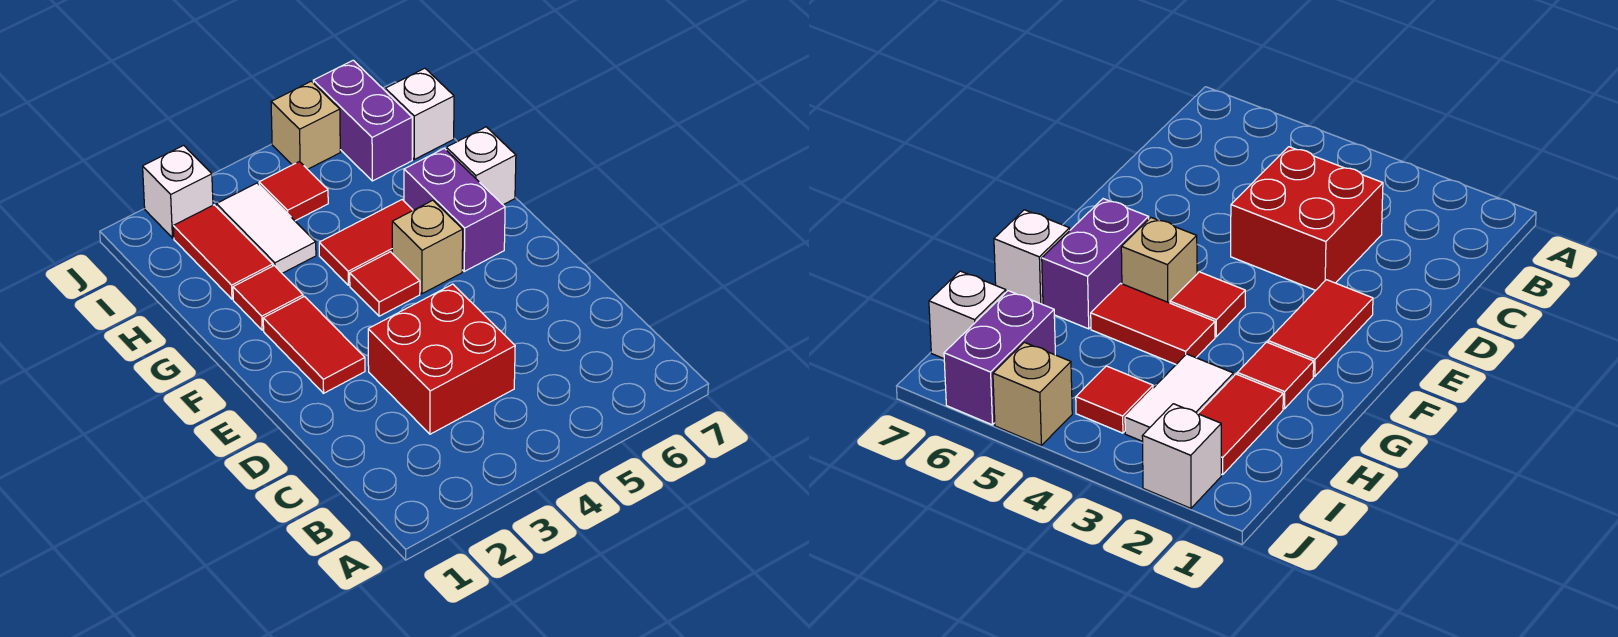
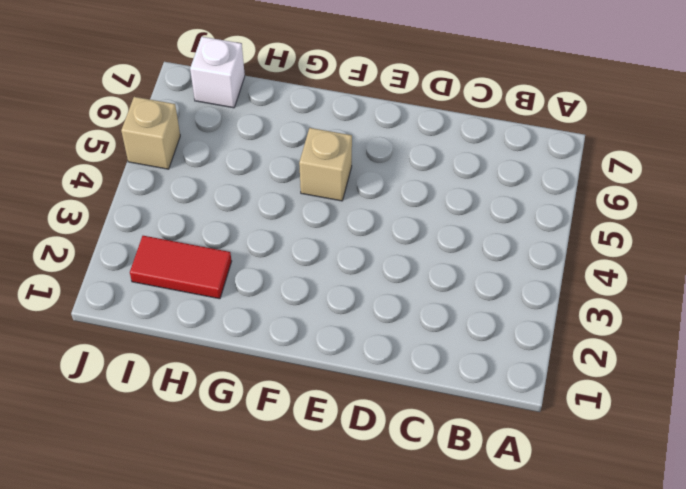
none -> red brick C3:D4 level 1
none -> red tile E2:F2 level 1
none -> red tile F4 level 1

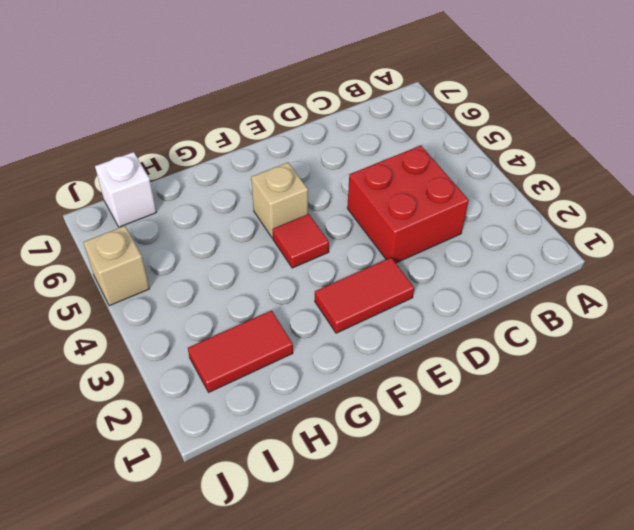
none -> purple brick F6:G6 level 1
none -> red tile G2 level 1
none -> red tile G4:G5 level 1

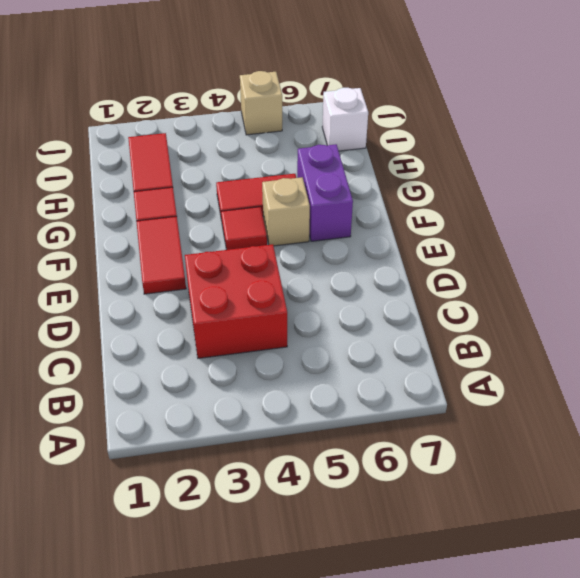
none -> white brick G7 level 1
none -> white tile H3:I3 level 1
none -> red tile I4 level 1

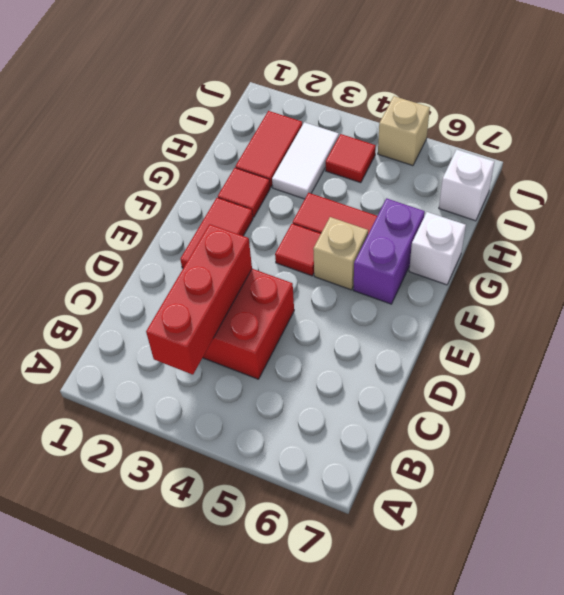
red brick B3:D3 level 2 -> none
none -> purple brick I6:J6 level 1
none -> white brick J2 level 1

